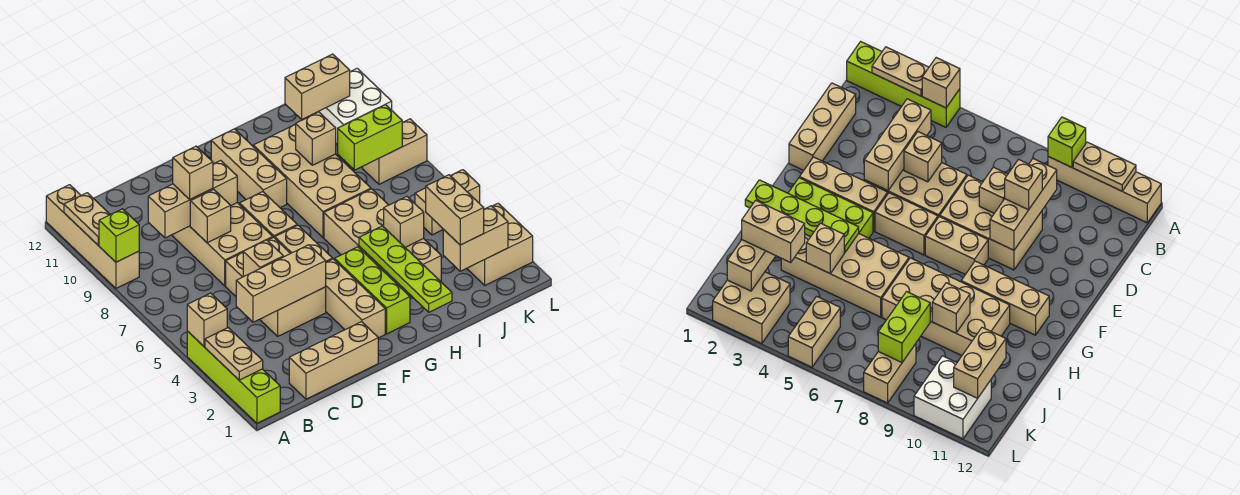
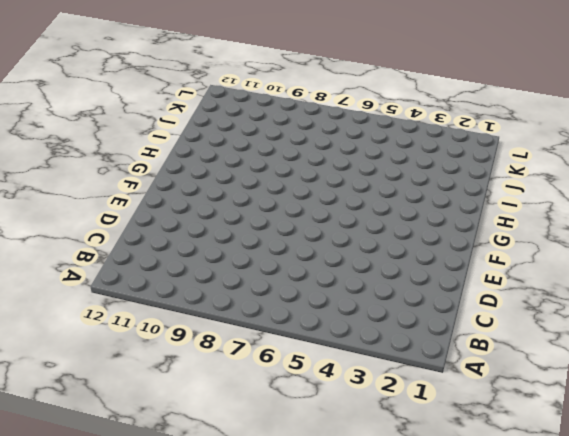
none -> lime brick A1:A4 level 1
none -> tan brick A9:A12 level 1
none -> tan brick C1:E1 level 1
none -> tan brick D4:E6 level 1

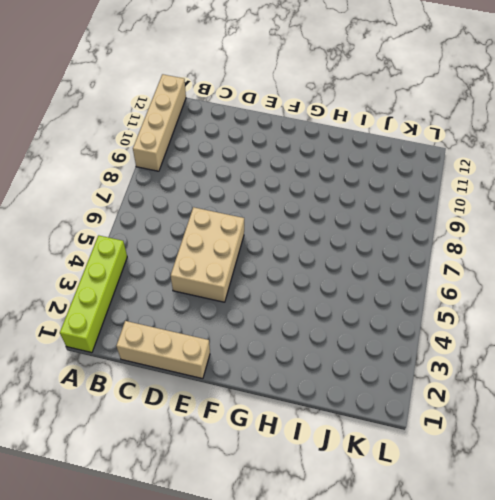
none -> tan brick D7:E9 level 1
none -> tan brick F2:F4 level 1
none -> tan brick F5:F6 level 1
none -> tan brick F7:F8 level 1

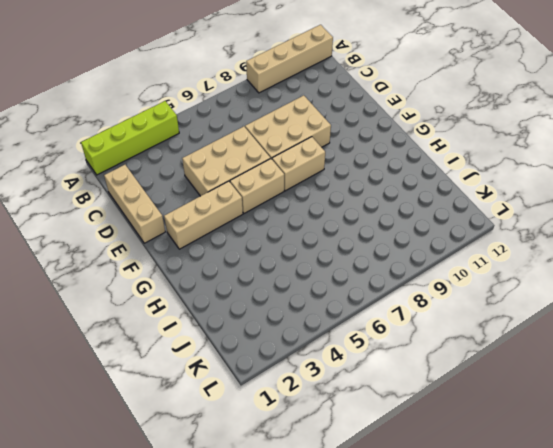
none -> lime brick G2:G4 level 1
none -> tan brick G9:G11 level 1
none -> tan brick H3:I6 level 1
none -> tan brick H7:I10 level 1

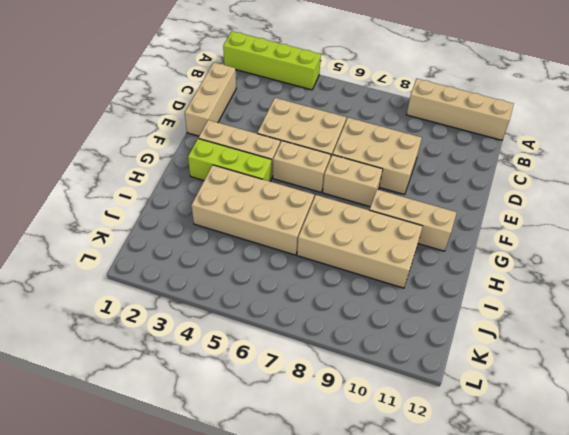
none -> tan brick K2:L3 level 1
none -> tan brick K5:L5 level 1
none -> tan brick K8:L8 level 1
none -> white brick K10:L11 level 1

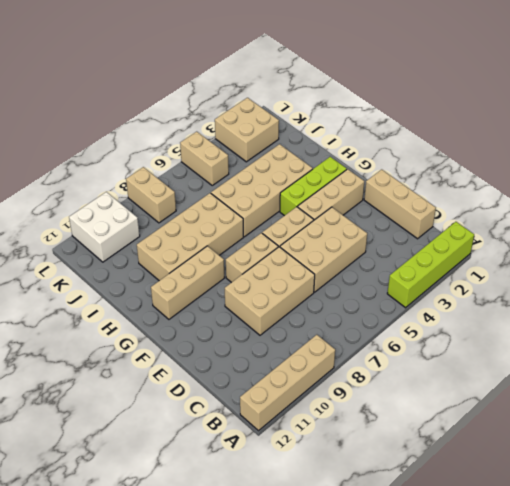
none -> tan plate A2:A3 level 2
none -> tan brick A4 level 2
none -> lime brick A9 level 2
none -> tan plate A10:A11 level 2

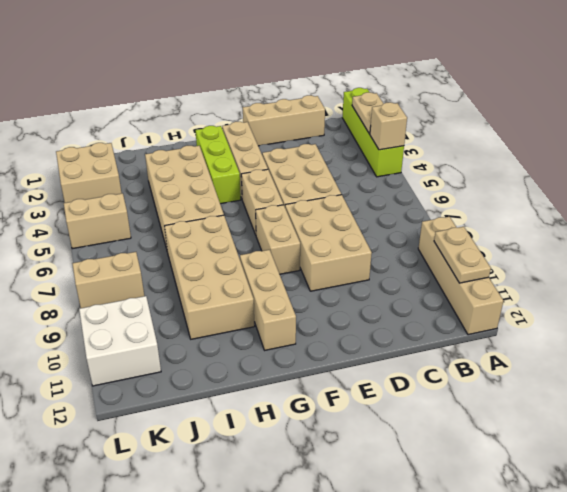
none -> lime brick A9 level 2
none -> tan brick C4:E4 level 2
none -> tan brick C9:E9 level 2
none -> tan brick D5 level 2

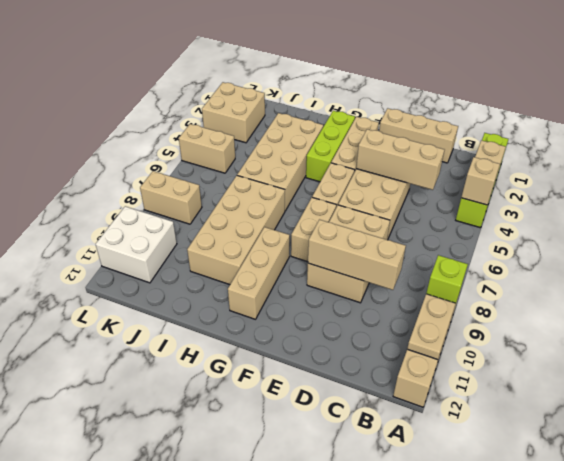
none -> tan brick D5 level 2
none -> tan brick D8 level 2
none -> lime plate H1:H4 level 2
none -> tan brick I4 level 2

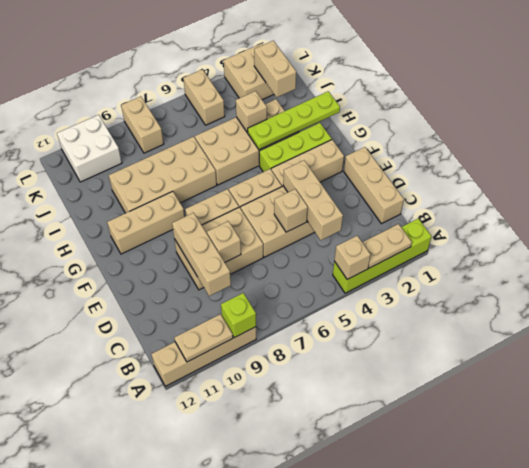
none -> tan brick I9 level 2
none -> lime brick J8:K8 level 2
none -> tan brick J11:K11 level 2
none -> tan brick D9 level 3

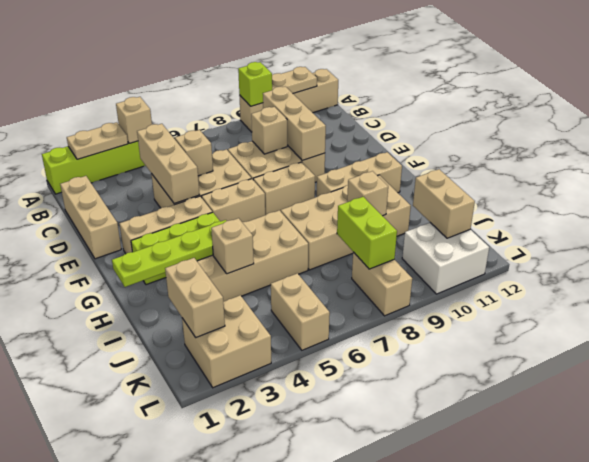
none -> tan brick D9 level 3
none -> tan brick J2:J3 level 3

